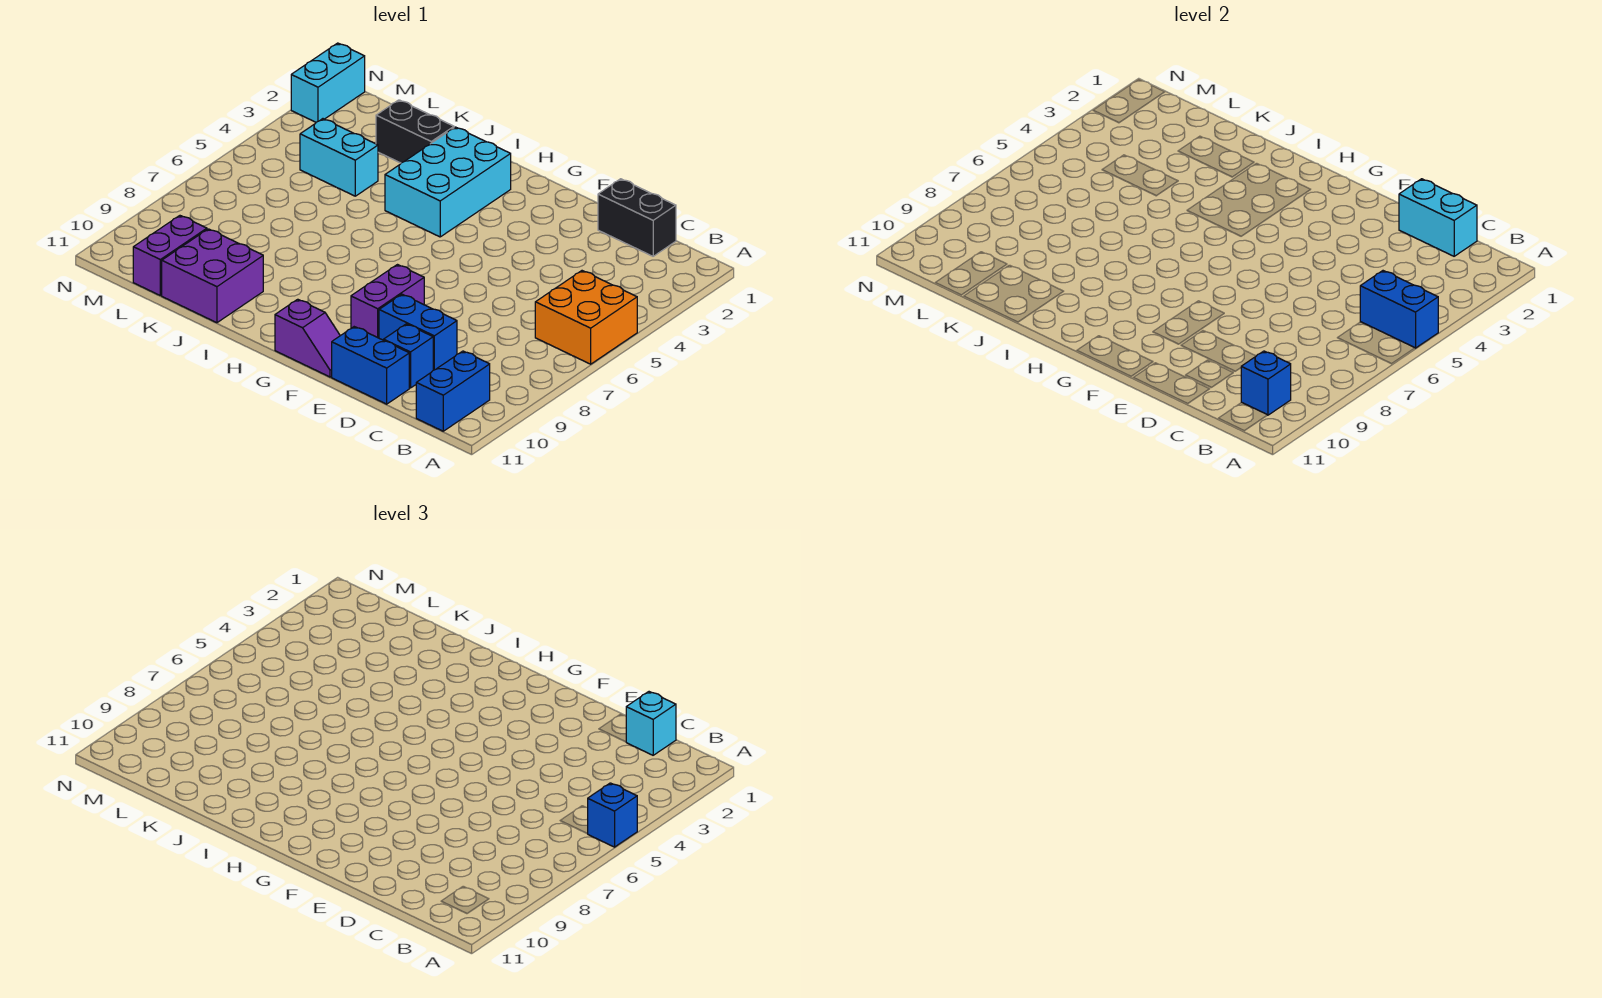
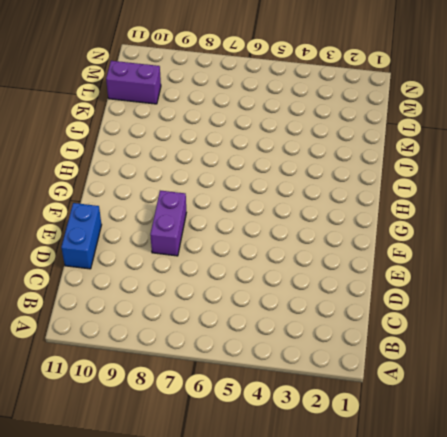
purple brick E8:F8 level 1 -> purple brick F8:F9 level 1
none -> orange brick A5:B6 level 1
none -> blue brick B10:B11 level 1
none -> black brick C1:D1 level 1

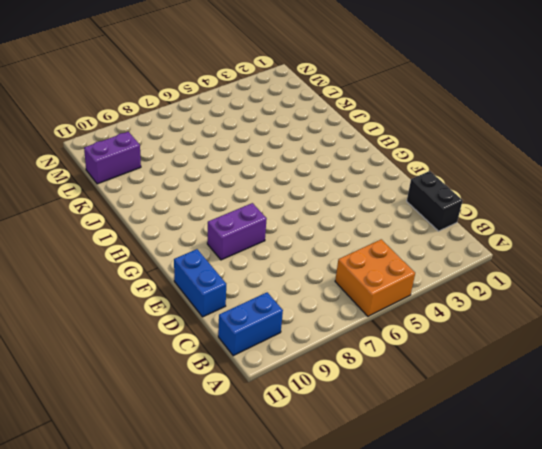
none -> blue brick D9:E9 level 1
none -> blue brick D10 level 1
none -> purple slope F11:G11 level 1 top G

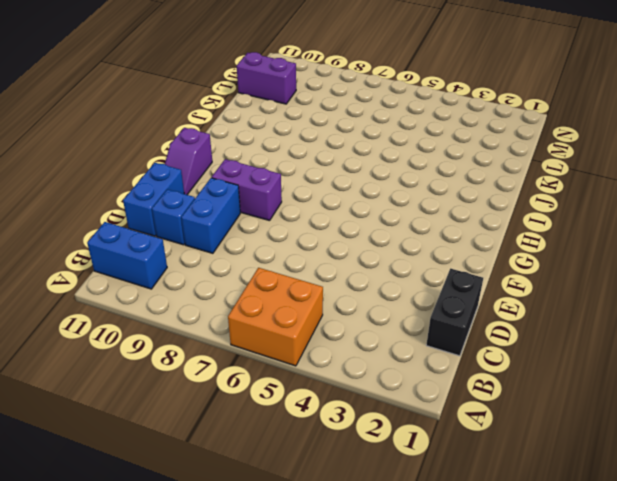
none -> cyan brick H2:I4 level 1
none -> black brick J2:K2 level 1
none -> purple brick J10:K11 level 1

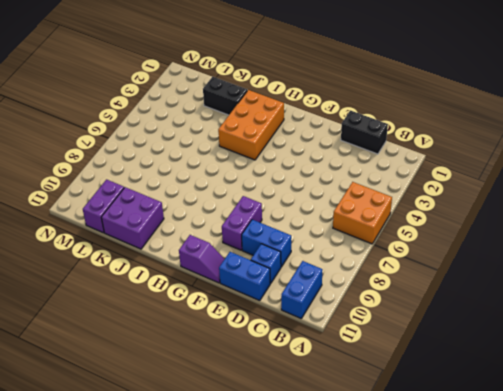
orange brick H2:I4 level 1 -> cyan brick H2:I4 level 1
none -> cyan brick K4:L4 level 1
none -> cyan brick N1:N2 level 1
none -> blue brick A5:B5 level 2

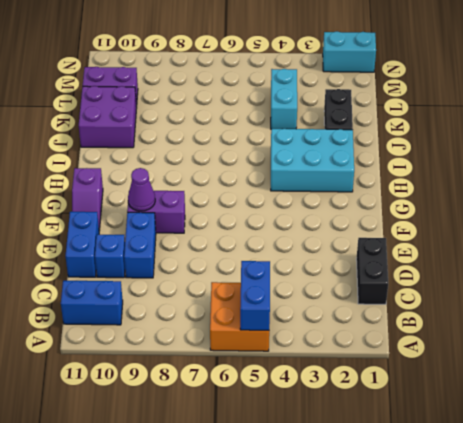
purple cone F9 level 2 -> none
none -> blue brick B10 level 2
none -> cyan brick C1:D1 level 2
none -> blue brick A5 level 3

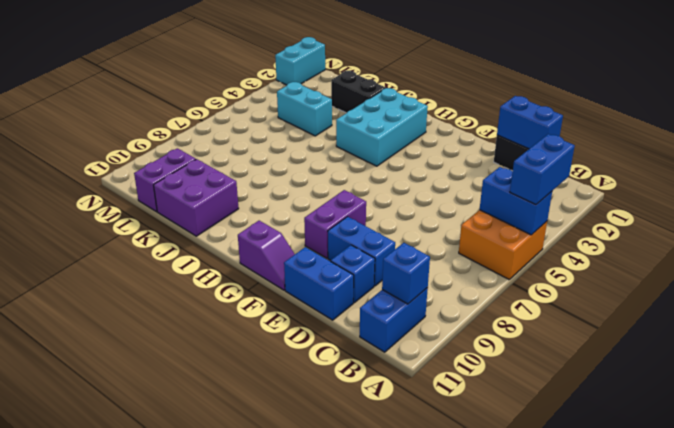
blue brick A4:A5 level 3 -> blue brick A5 level 3
blue brick C1:D1 level 2 -> cyan brick C1:D1 level 2
none -> cyan brick C1 level 3

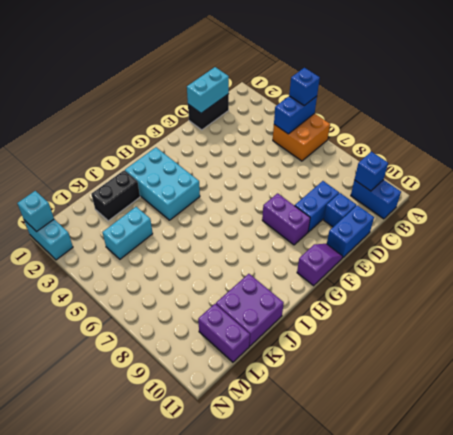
cyan brick N1 level 2 -> cyan brick C1 level 3

